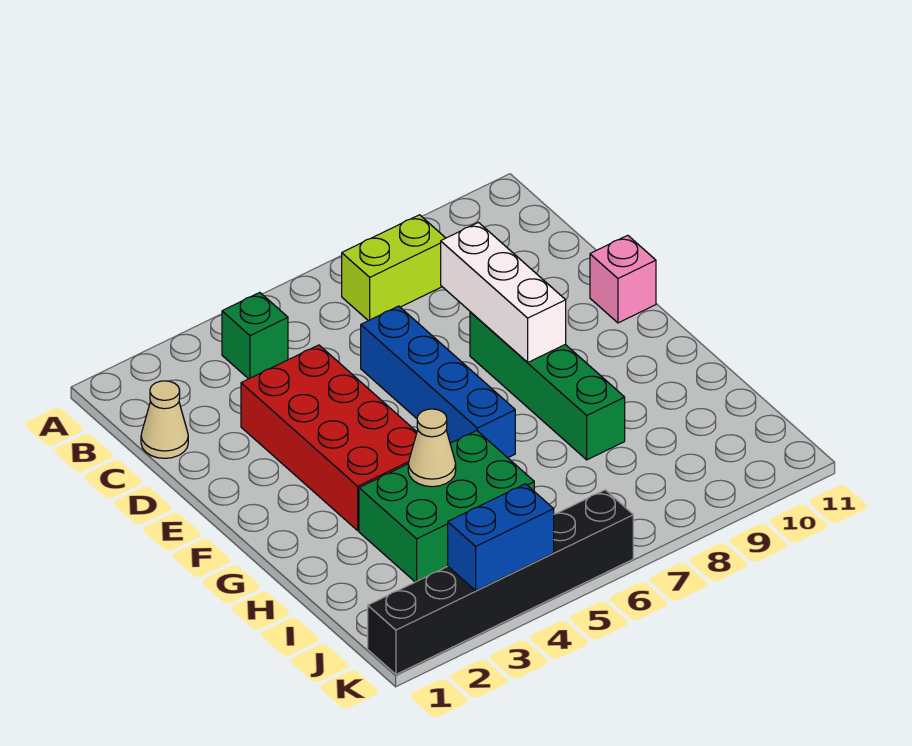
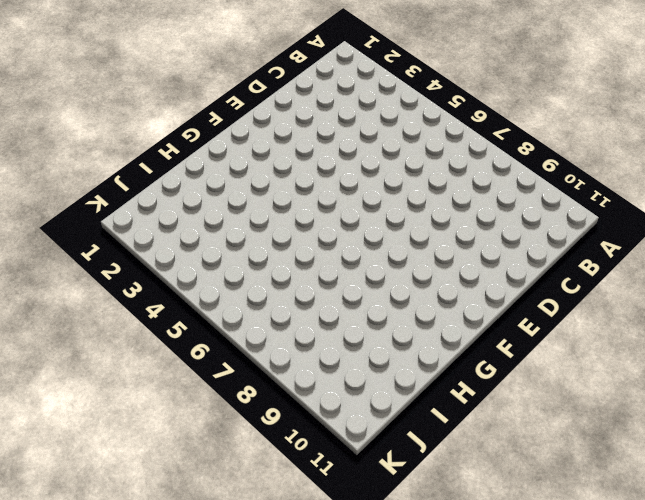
none -> green brick B4 level 1
none -> lime brick B7:B8 level 1
none -> tan cone C1 level 1

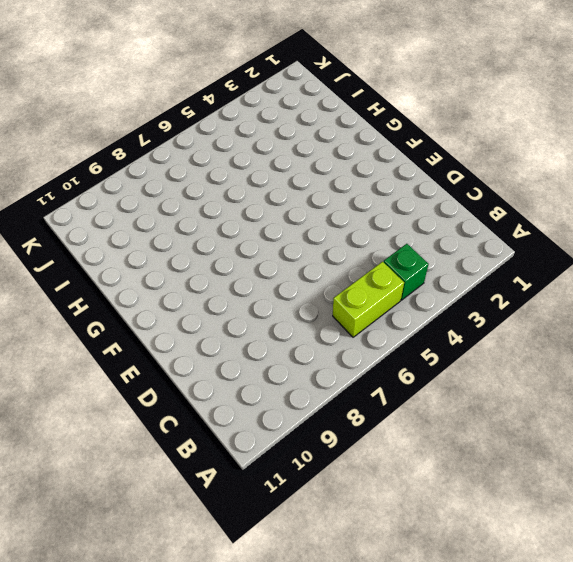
lime brick B5:B6 level 1 -> lime brick B7:B8 level 1
none -> tan cone C1 level 1
none -> red brick D3:G4 level 1
none -> blue brick D6:G6 level 1

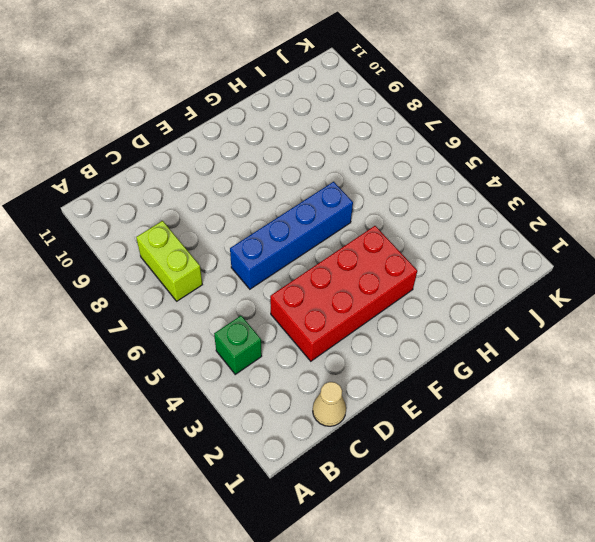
none -> green brick E8:H8 level 1
none -> pink brick E11 level 1
none -> green brick H3:I5 level 1

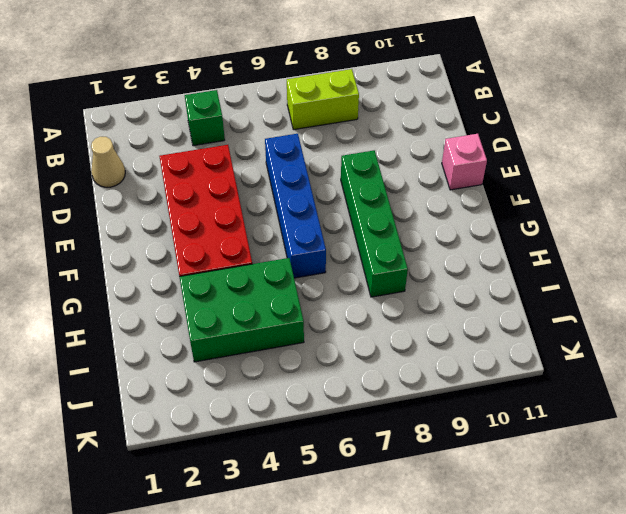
none -> black brick K1:K6 level 1
none -> white brick D8:F8 level 2
none -> tan cone H4 level 2

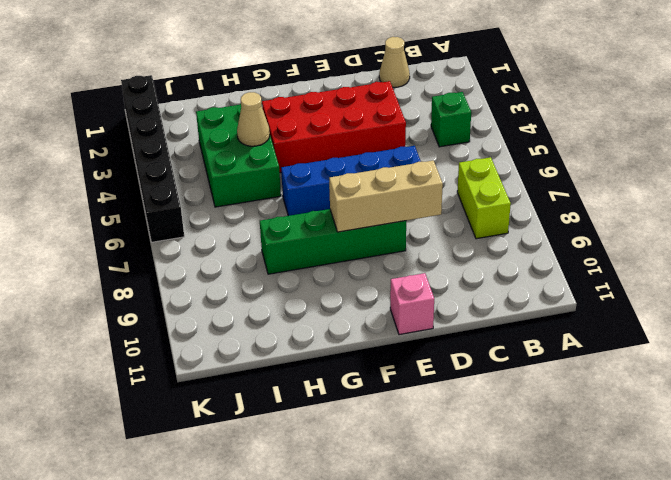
tan brick D8:F8 level 2 -> white brick D8:F8 level 2
none -> blue brick K3:K4 level 2

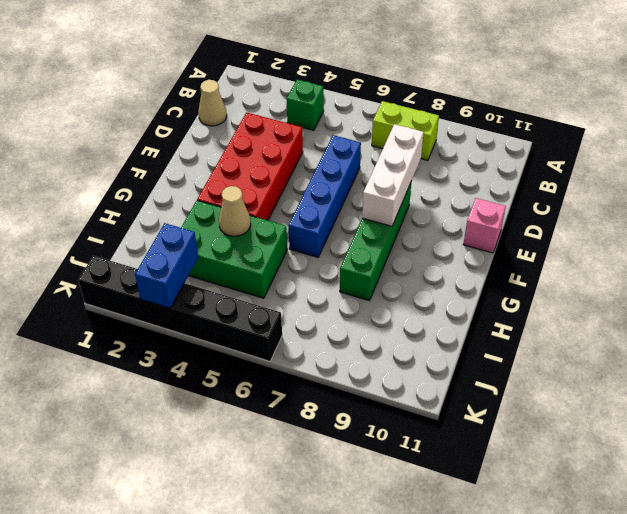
blue brick J3:K3 level 2 -> blue brick K3:K4 level 2

